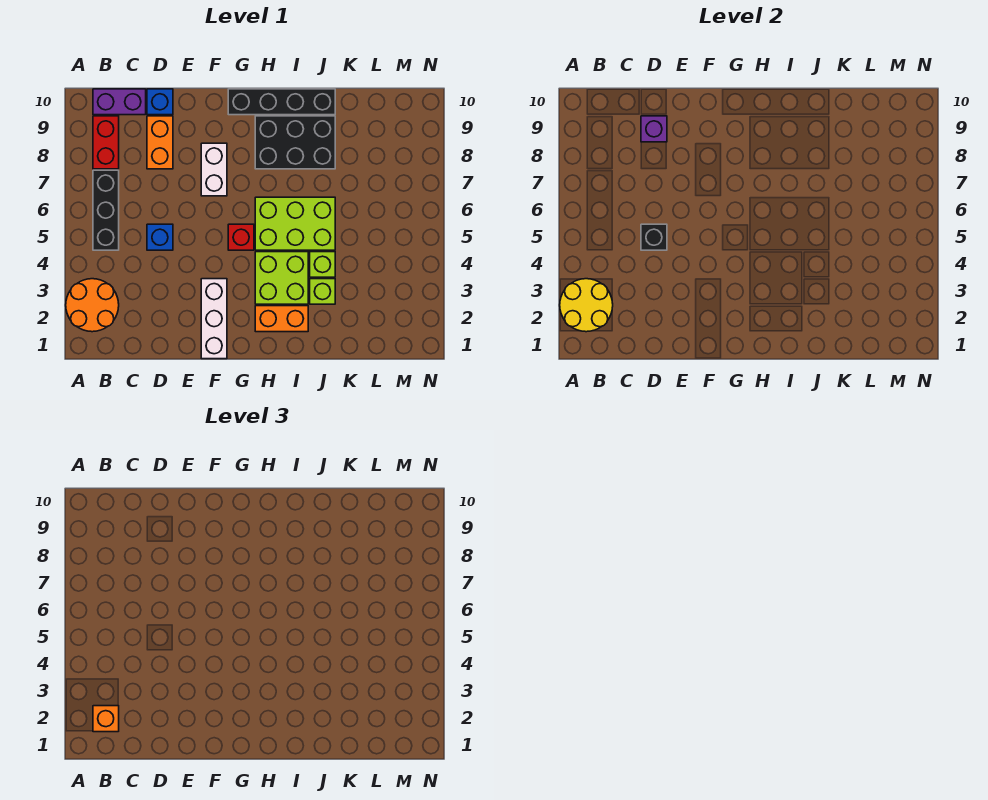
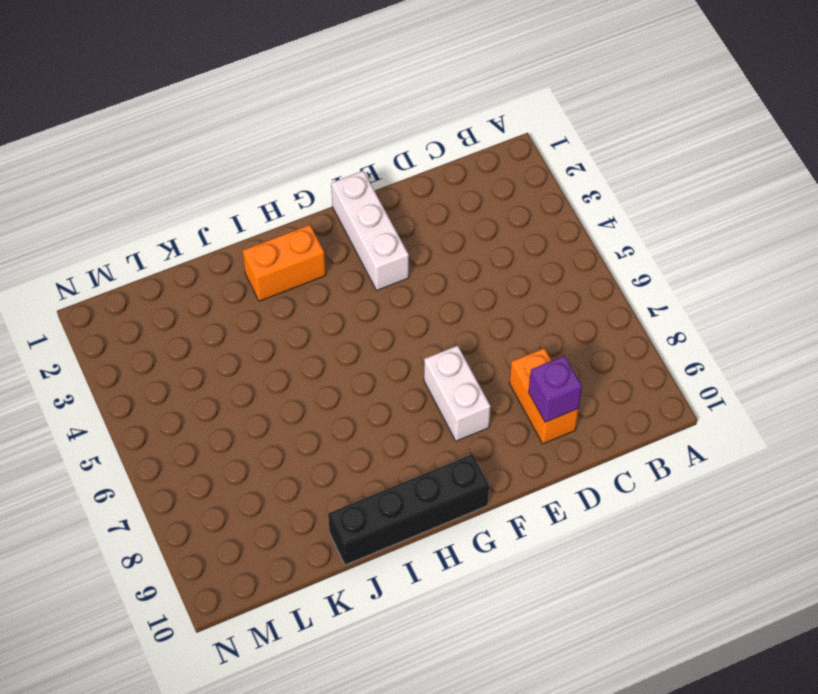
none -> orange round brick A2:B3 level 1
none -> black brick B5:B7 level 1
none -> red brick B8:B9 level 1

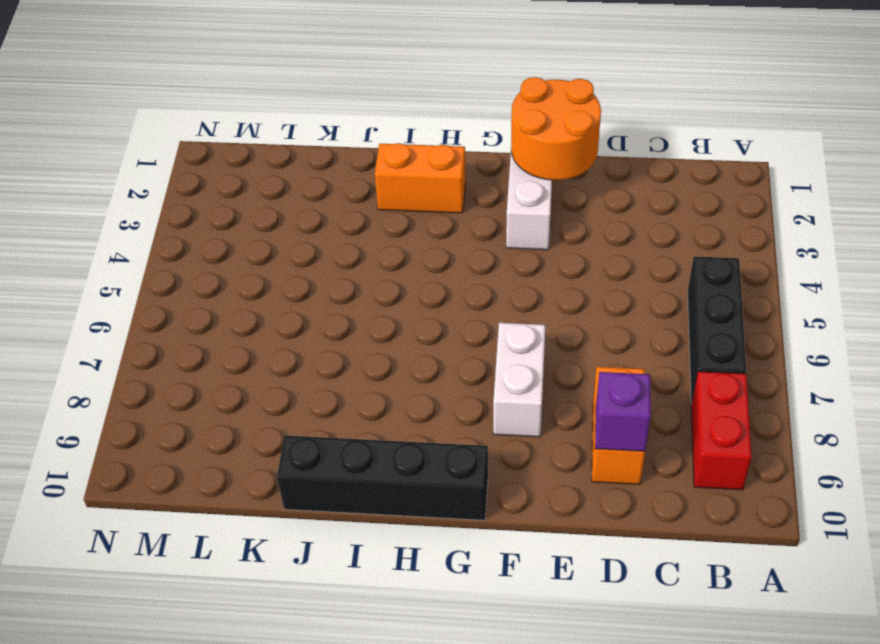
orange round brick E1:F2 level 2 -> orange round brick A2:B3 level 1
none -> purple brick B10:C10 level 1
none -> blue brick D5 level 1
none -> blue brick D10 level 1

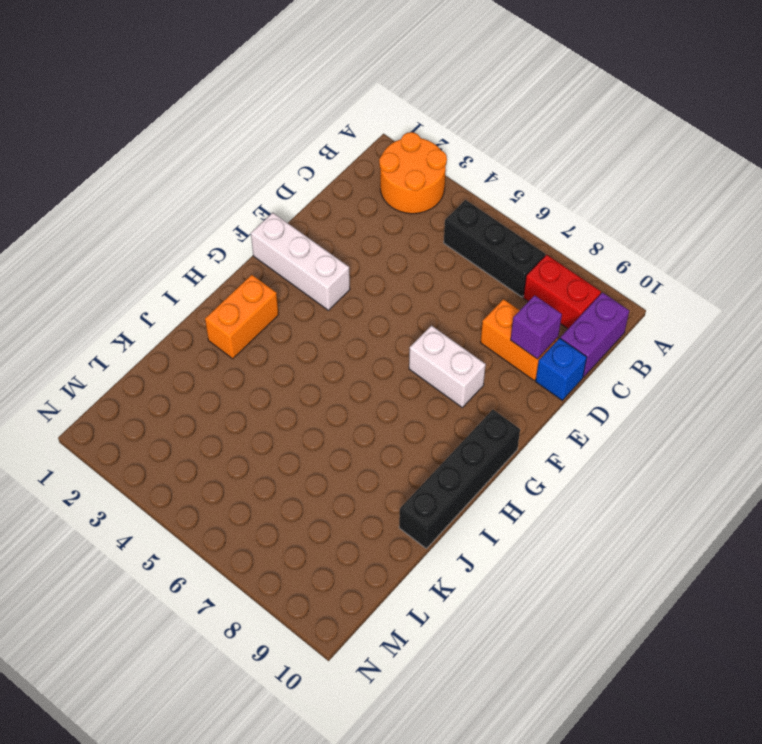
none -> blue brick D5 level 1
none -> red brick G5 level 1
none -> lime brick H3:I4 level 1

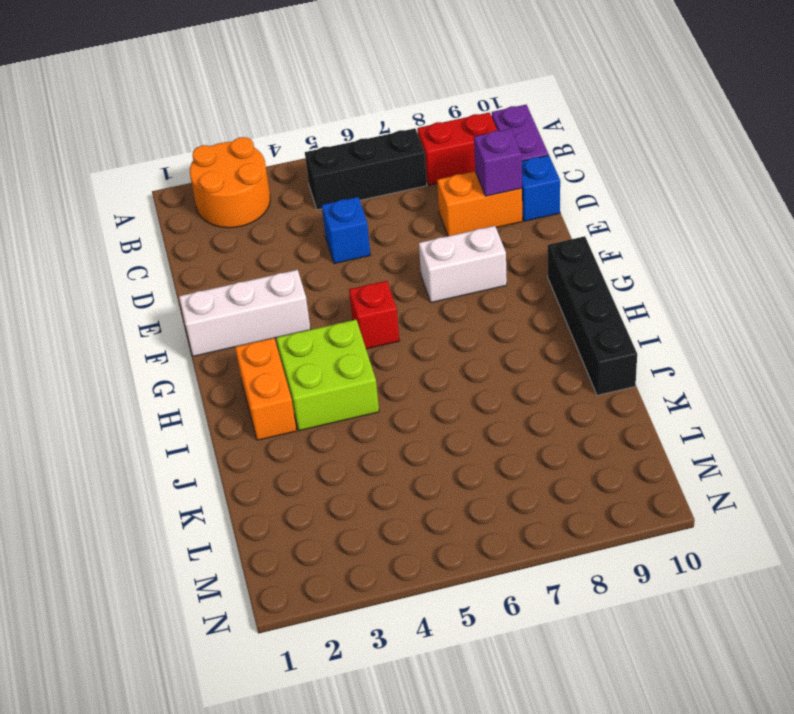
none -> lime brick H5:J6 level 1
none -> black brick H8:J9 level 1
none -> lime brick J3 level 1

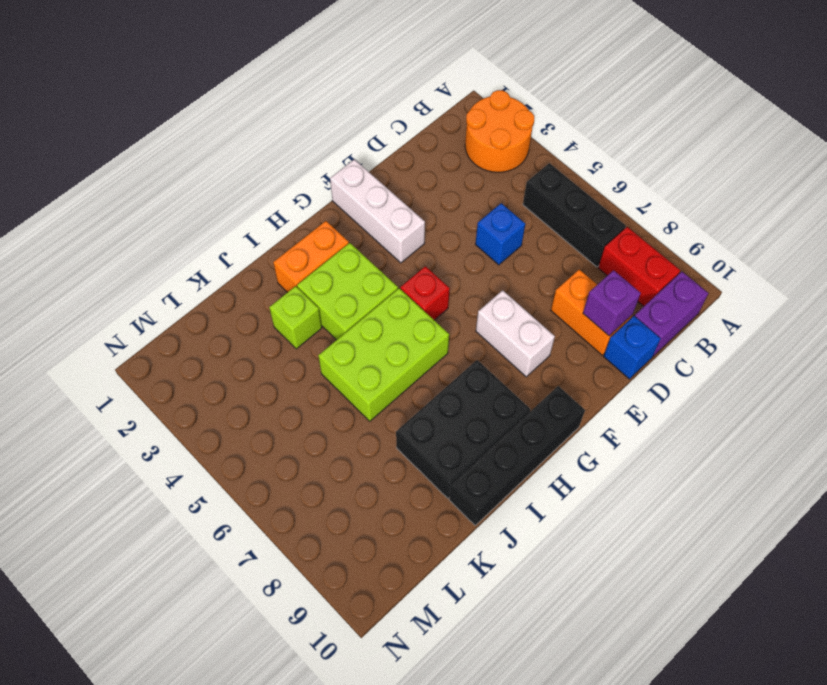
none -> lime brick J4 level 1
none -> yellow round brick A2:B3 level 2
none -> black brick D5 level 2

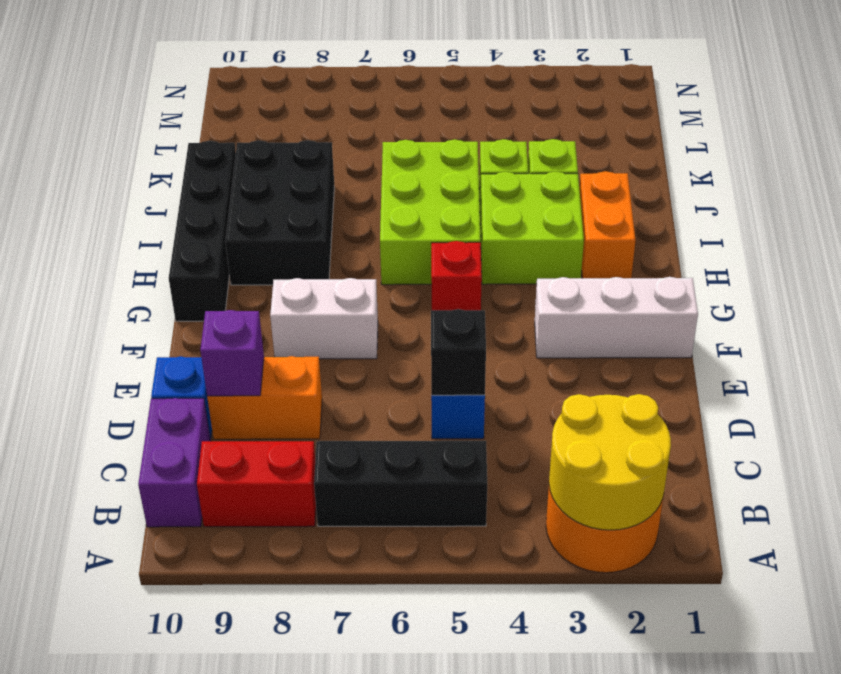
none -> orange brick B2 level 3

